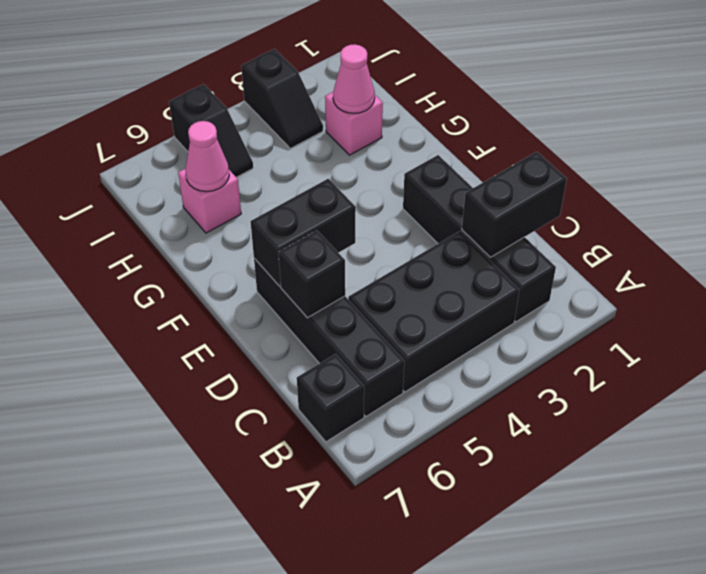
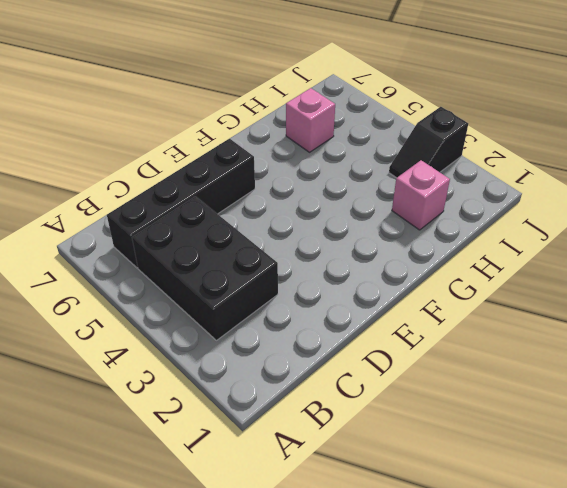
none -> black brick B2:E2 level 1
none -> black brick B7 level 1
none -> black slope I5:J5 level 1 top J

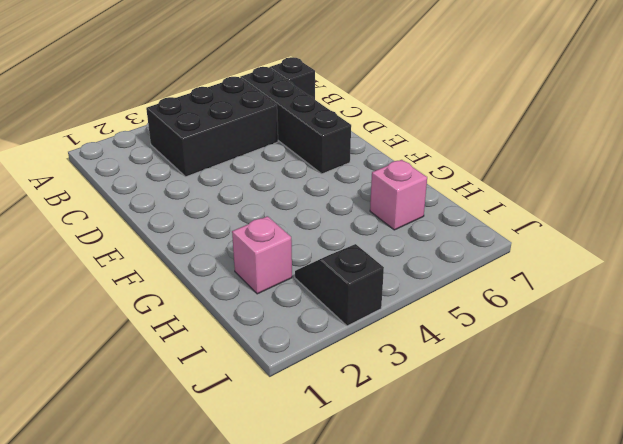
none -> black brick B2:E2 level 1
none -> black slope I5:J5 level 1 top J
none -> black brick C1:C2 level 2

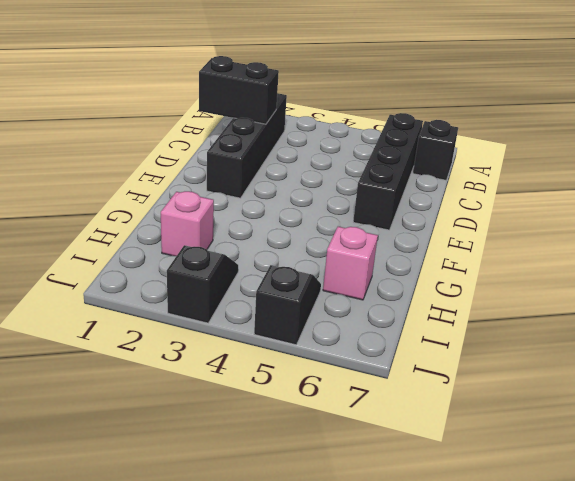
none -> black brick B3:C5 level 1
none -> black brick D6 level 2
none -> black brick E5:E6 level 2

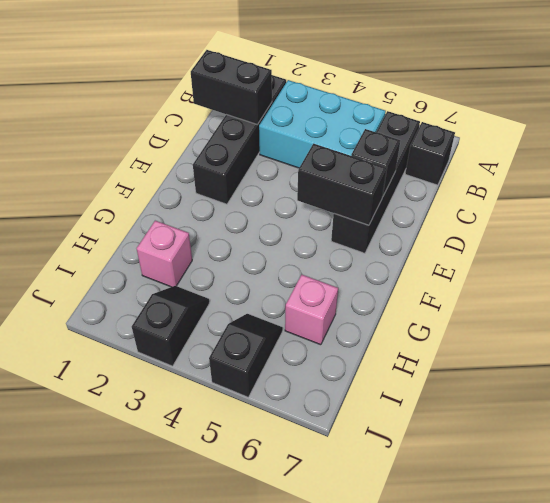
cyan brick B3:C5 level 1 -> black brick B3:C5 level 1
none -> pink cone H2 level 2
none -> pink cone H6 level 2

